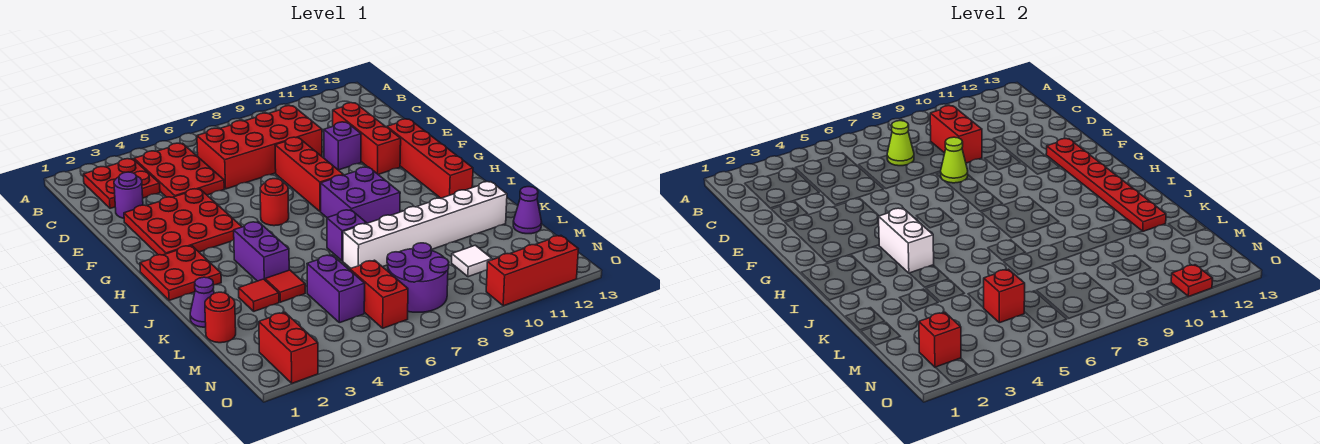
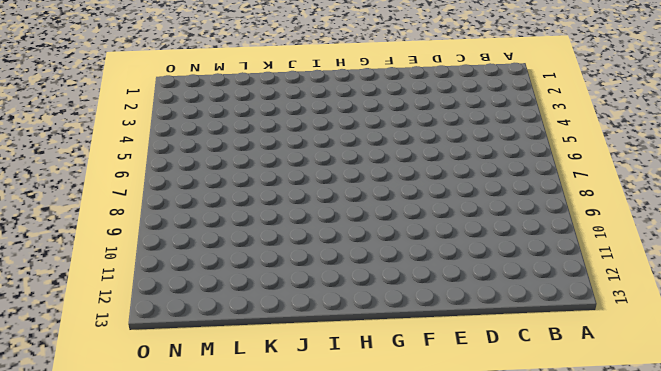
none -> red plate B2:C3 level 1
none -> red plate B4:D5 level 1
none -> red brick C6:D9 level 1
none -> purple round brick D2 level 1

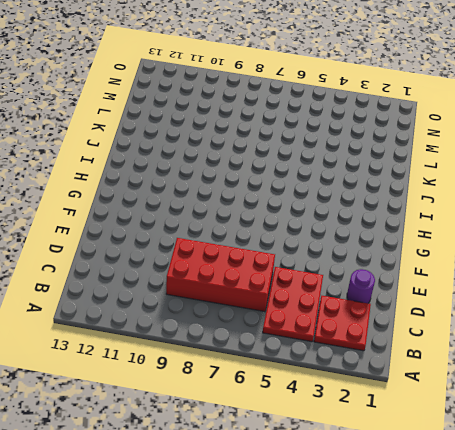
none -> red brick D11:F11 level 1
none -> red plate E2:G4 level 1
none -> red brick E8:G8 level 1
none -> purple brick E10 level 1

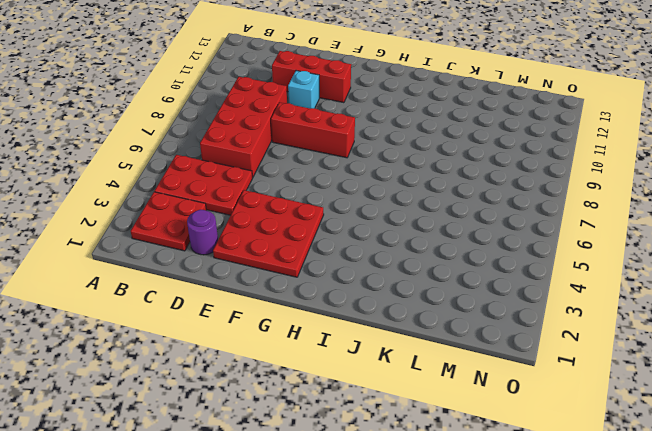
cyan brick E10 level 1 -> purple brick E10 level 1
none -> red brick F12:I12 level 1
none -> red round brick G6 level 1
none -> red plate H1:I2 level 1
none -> purple brick H8:I9 level 1

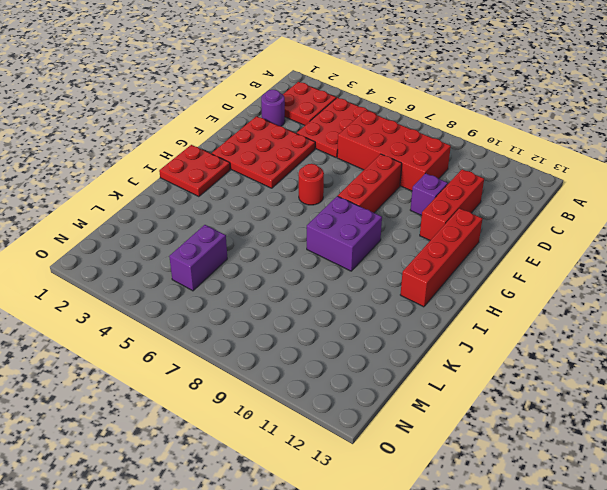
none -> purple brick I4:J4 level 1
none -> purple brick J7 level 1
none -> purple cone K1 level 1
none -> red tile K3 level 1

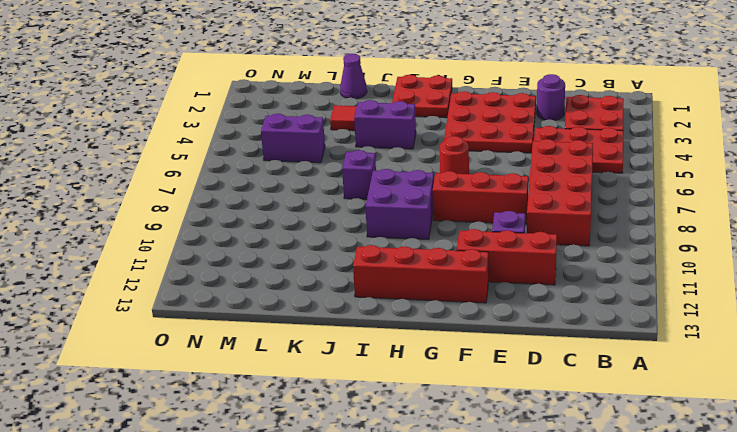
none -> red tile K4 level 1
none -> white brick K7:K12 level 1
none -> red round brick L1 level 1
none -> purple cone L13 level 1

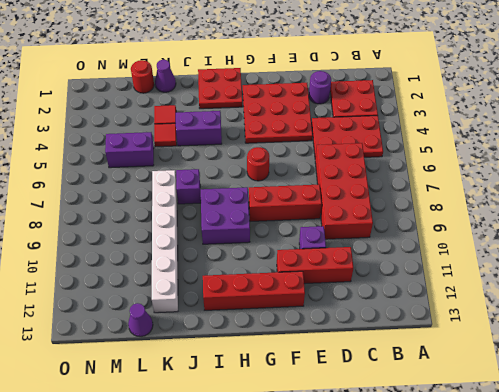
none -> red brick M6:N6 level 1
none -> purple round brick M7:N8 level 1
none -> white tile M10 level 1
none -> red brick N2:O2 level 1

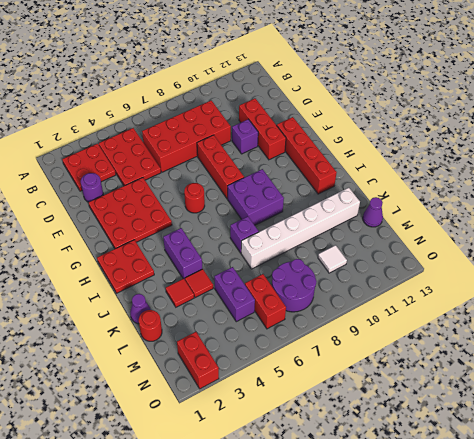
none -> red brick O10:O12 level 1
none -> lime cone C7 level 2
none -> red brick C9:D9 level 2
none -> lime cone E8 level 2

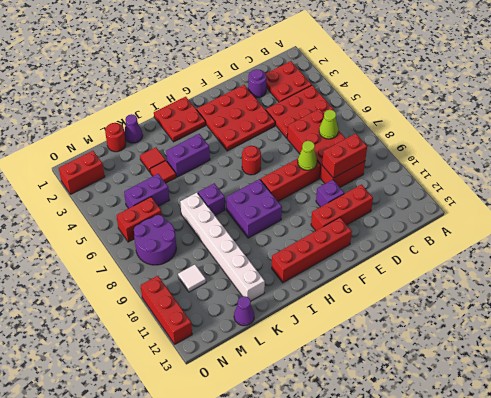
none -> red plate F12:K12 level 2
none -> white brick H4:I4 level 2
none -> red brick M5 level 2
none -> red brick N2 level 2

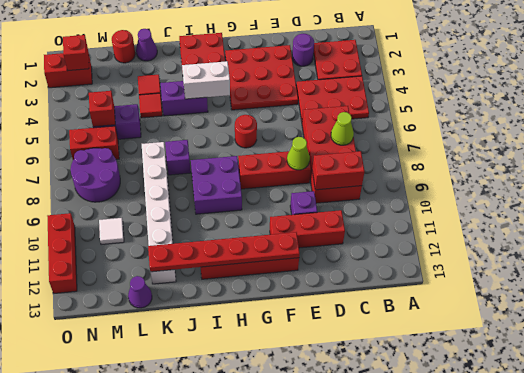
none -> red plate O11 level 2

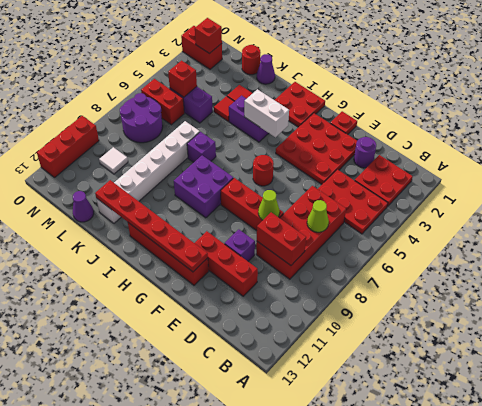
red plate F1 level 1 -> red plate O11 level 2

